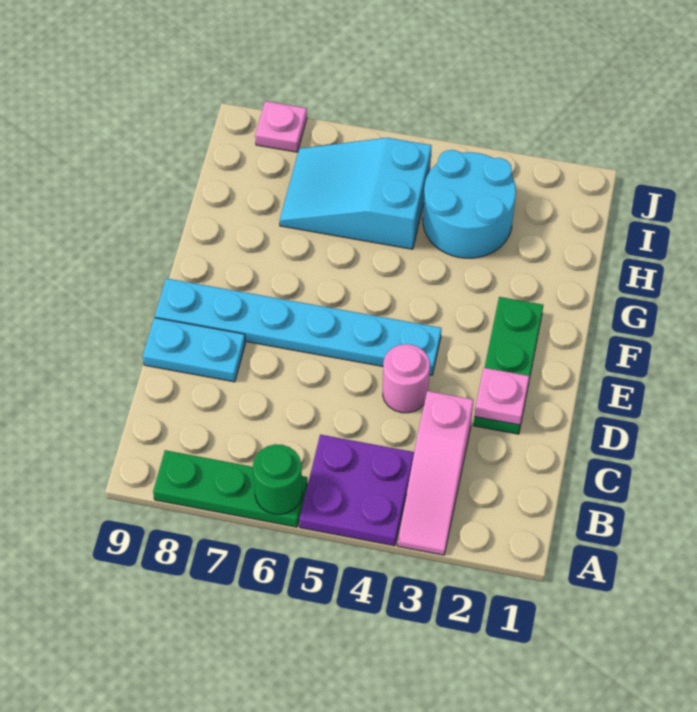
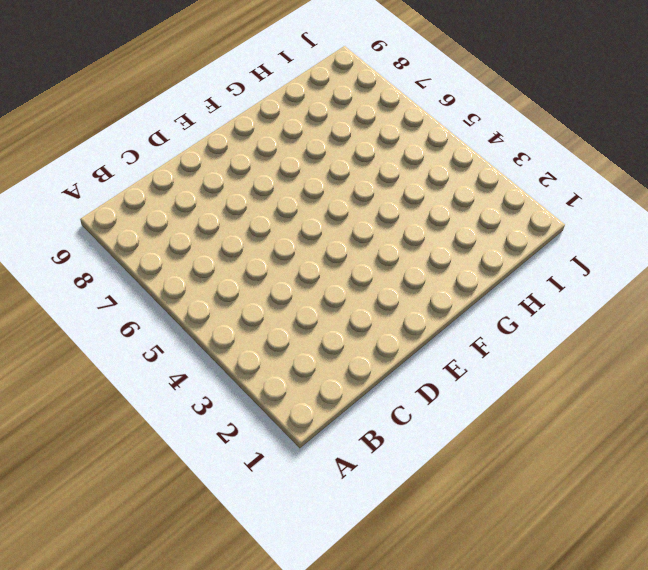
none -> pink slope A3:C3 level 1 top C
none -> purple plate A4:B5 level 1
none -> green plate A6:A8 level 1

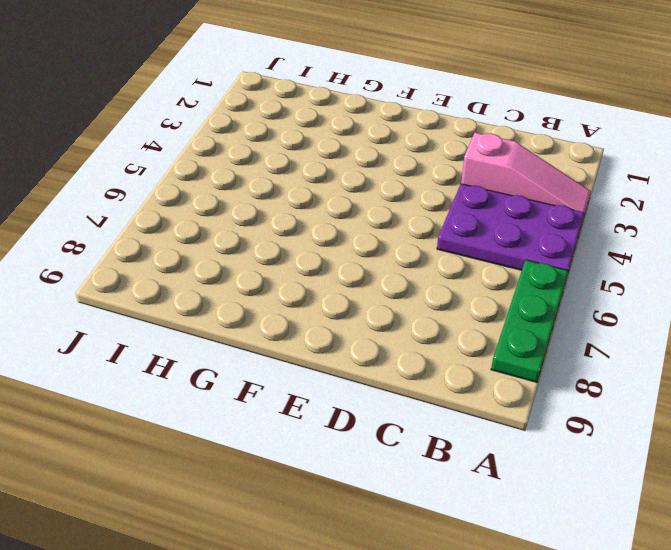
purple plate A4:C5 level 1 -> purple plate A4:B5 level 1
none -> green plate D2:F2 level 1
none -> pink round brick D4 level 1
none -> cyan plate D8:D9 level 1

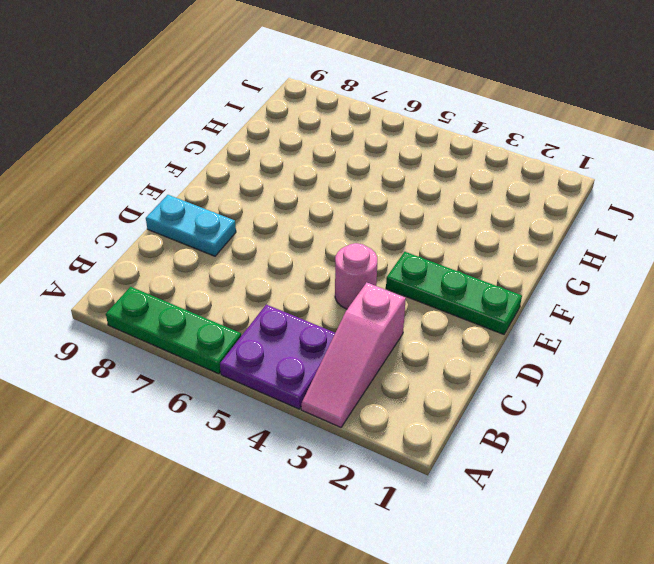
green plate E1:E3 level 1 -> green plate D2:F2 level 1
none -> cyan plate E4:E9 level 1
none -> cyan round brick H3:I4 level 1
none -> cyan slope H5:I7 level 1 top 5

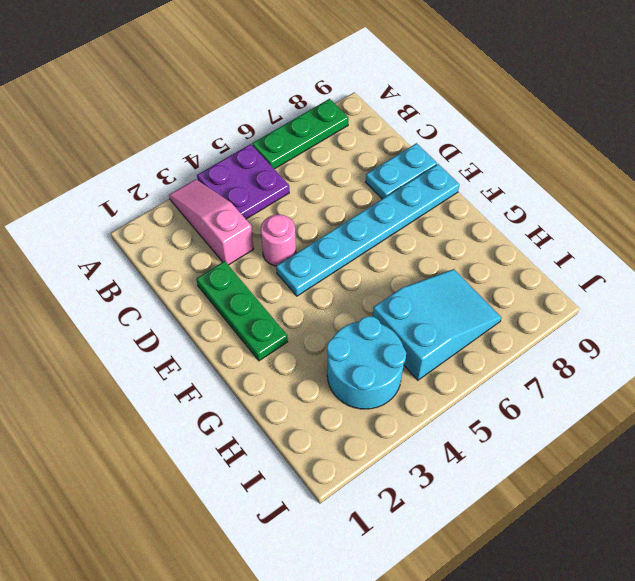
none -> pink plate J8 level 1
none -> green round brick A6 level 2
none -> pink plate D2 level 2

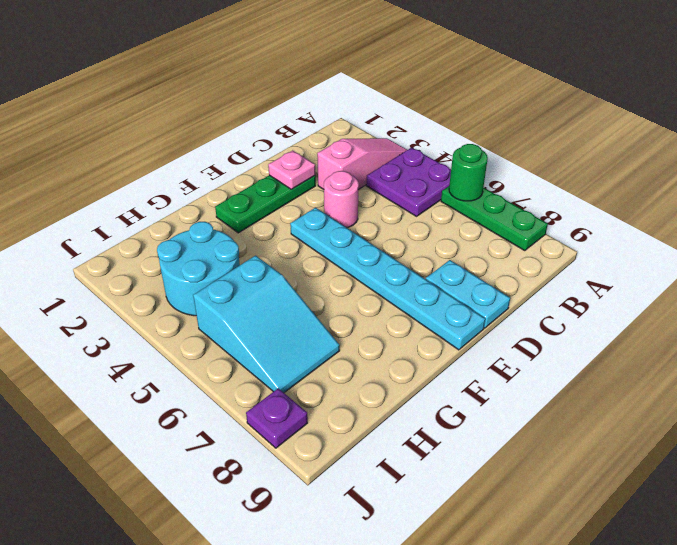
purple plate J8 level 1 -> pink plate J8 level 1

